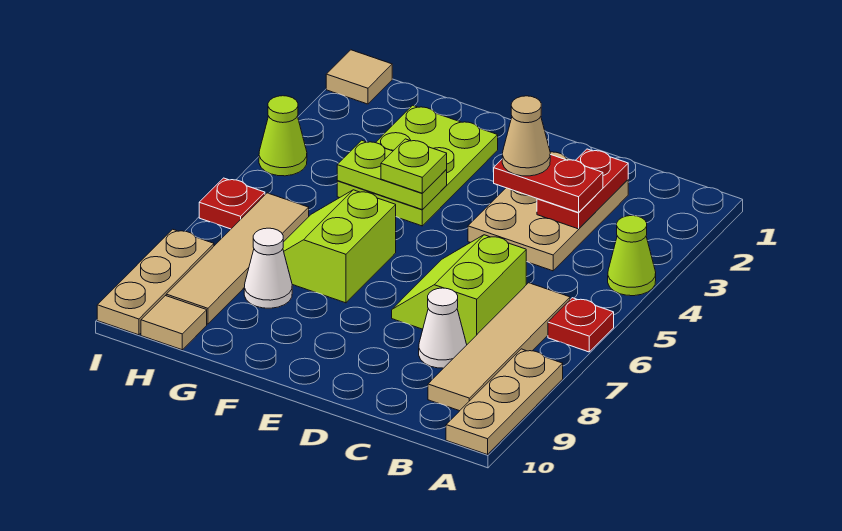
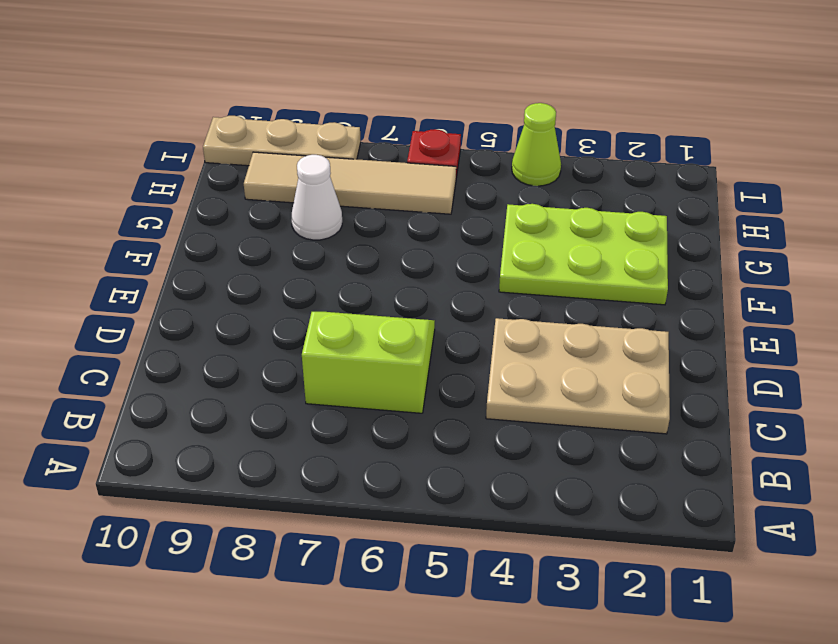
none -> lime cone A4 level 1
none -> red plate A6 level 1
none -> tan plate A8:A10 level 1

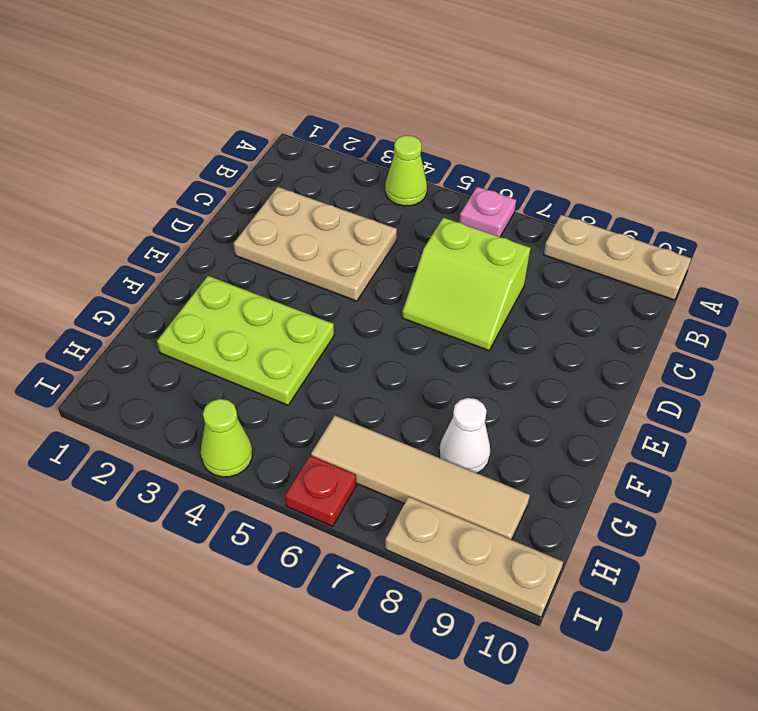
pink plate A6 level 1 -> red plate A6 level 1
none -> tan tile B6:B9 level 1
none -> white cone C8 level 1
none -> lime slope F6:G7 level 1 top F

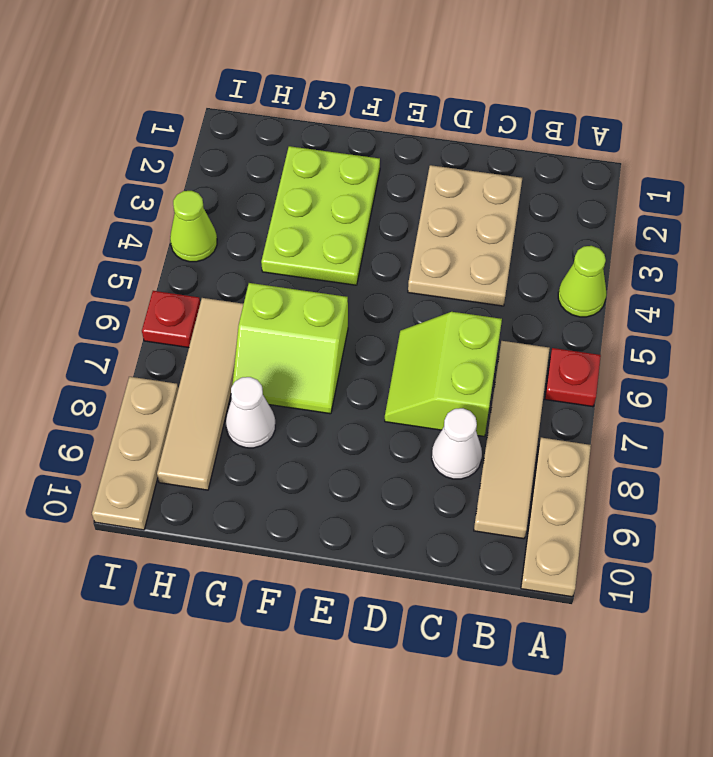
lime slope F6:G7 level 1 top 6 -> lime slope F6:G7 level 1 top F
none -> tan tile H10 level 1
none -> tan tile I1 level 1
none -> red plate C2:C3 level 2

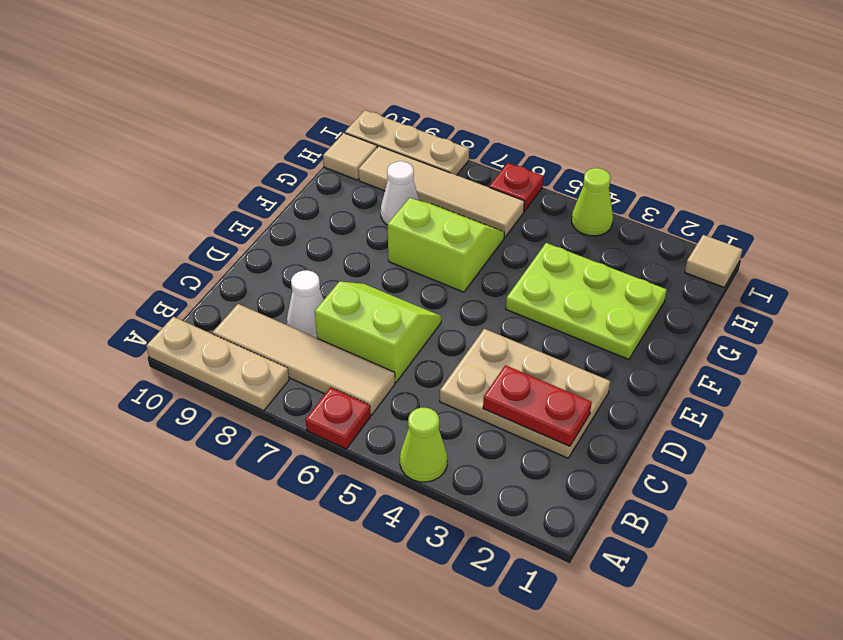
none -> lime plate F4:G4 level 2
none -> red plate C3:D3 level 3
none -> lime plate F4 level 3

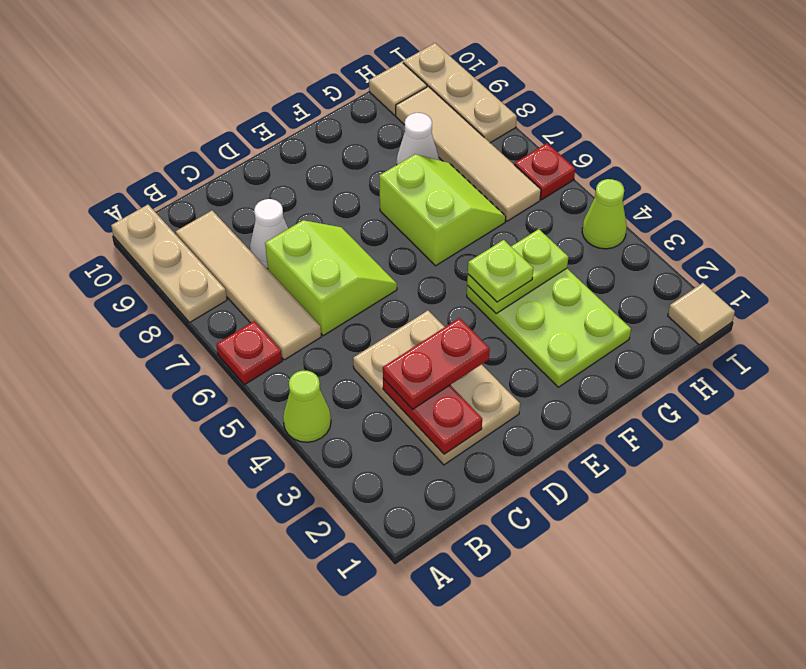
none -> tan cone D3 level 4

